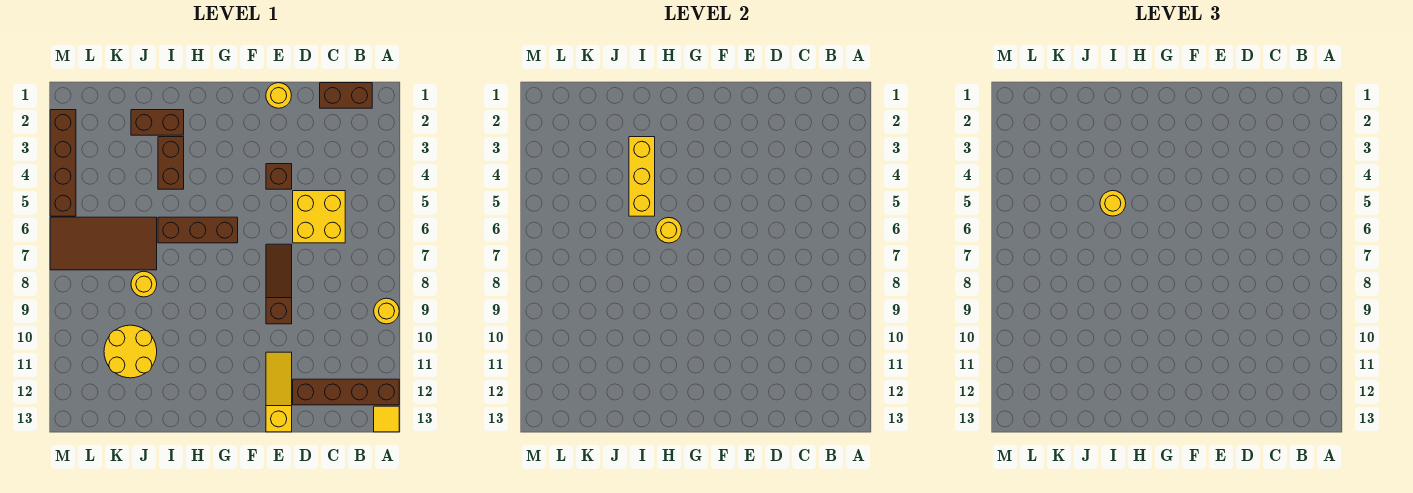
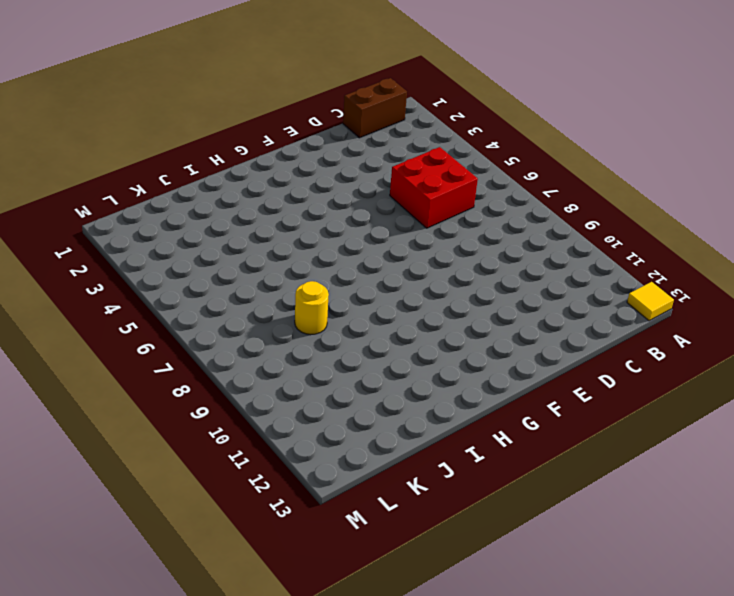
red brick C5:D6 level 1 -> yellow brick C5:D6 level 1
none -> yellow round brick A9 level 1
none -> brown brick A12:D12 level 1
none -> yellow round brick E1 level 1

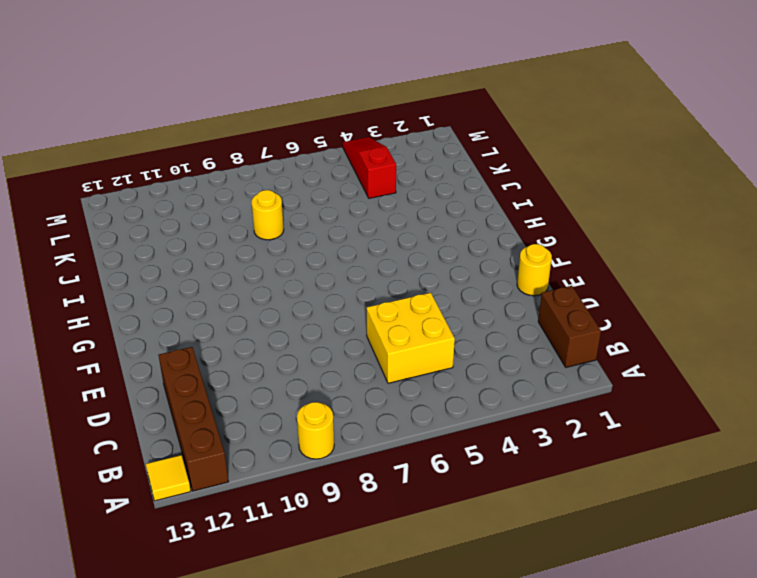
red slope K4:M4 level 1 top K -> brown brick M2:M5 level 1
none -> brown brick E4 level 1
none -> brown slope E7:E9 level 1 top 9
none -> yellow slope E11:E13 level 1 top 13

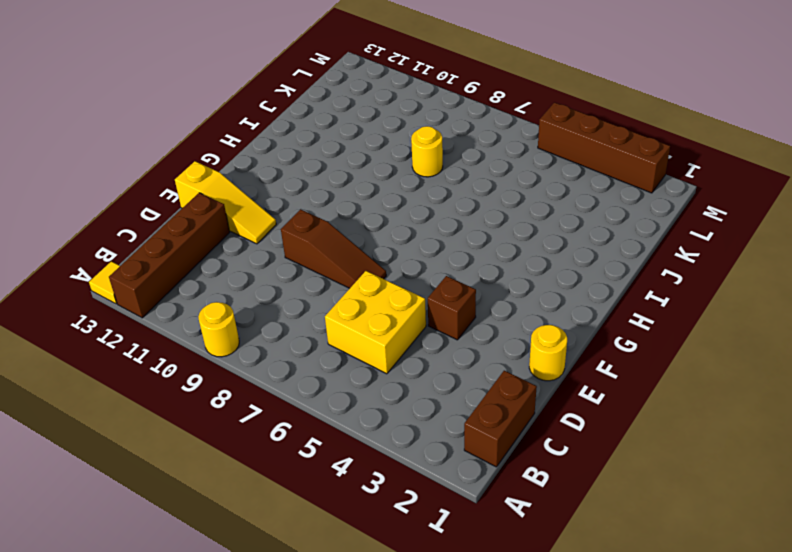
none -> brown brick G6:I6 level 1
none -> brown brick I2:J2 level 1
none -> brown brick I3:I4 level 1

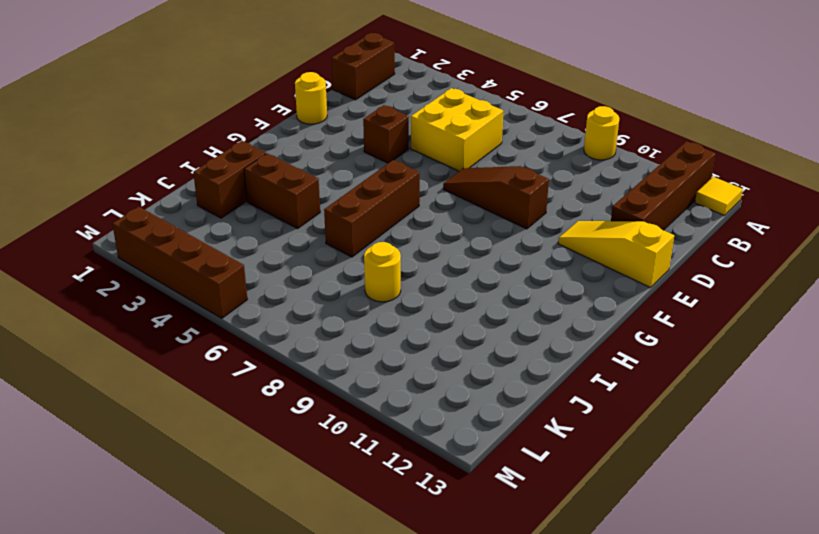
none -> brown tile J6:M7 level 1
none -> yellow round brick J10:K11 level 1
none -> yellow round brick H6 level 2

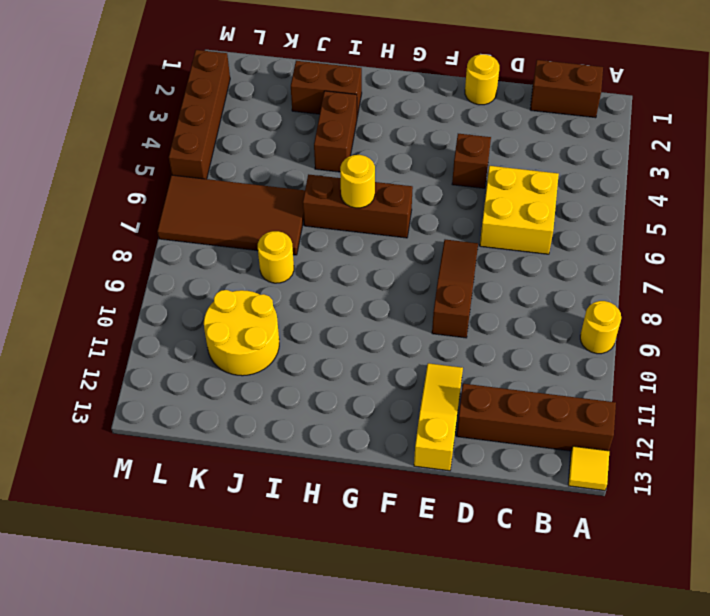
none -> yellow brick I3:I5 level 2
none -> yellow round brick I5 level 3

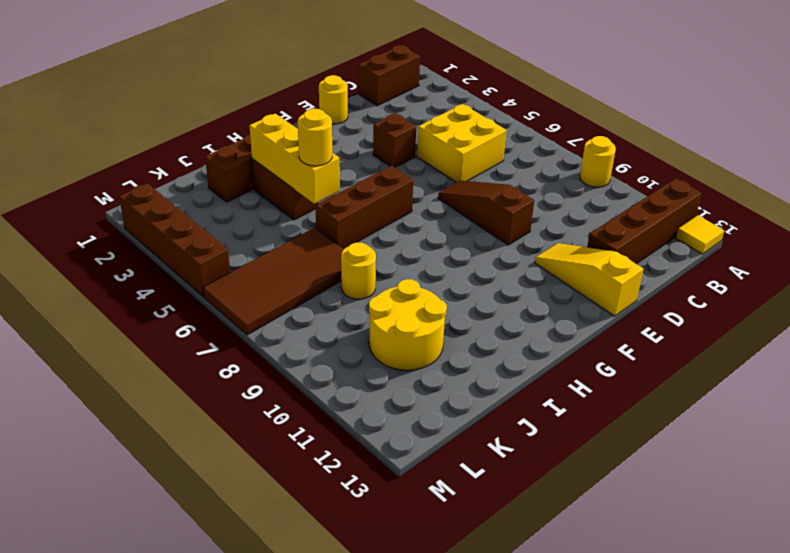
none -> yellow round brick H6 level 2

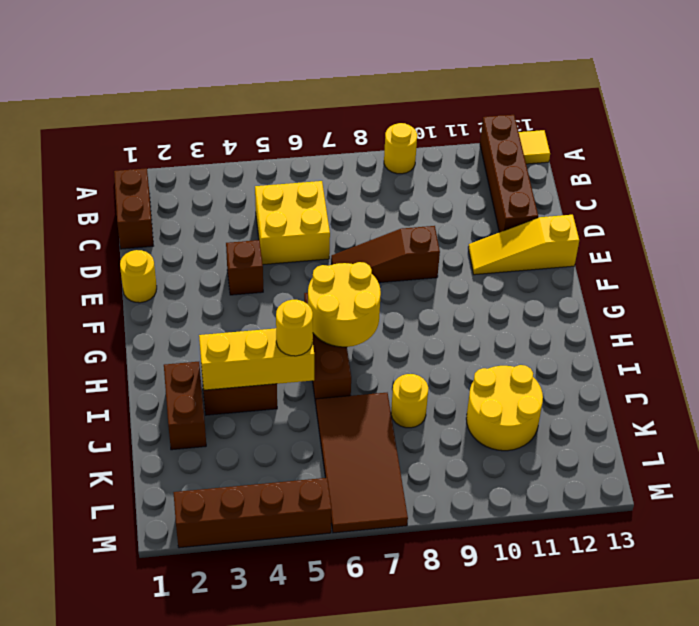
yellow round brick G6:H7 level 2 -> yellow round brick H6 level 2

